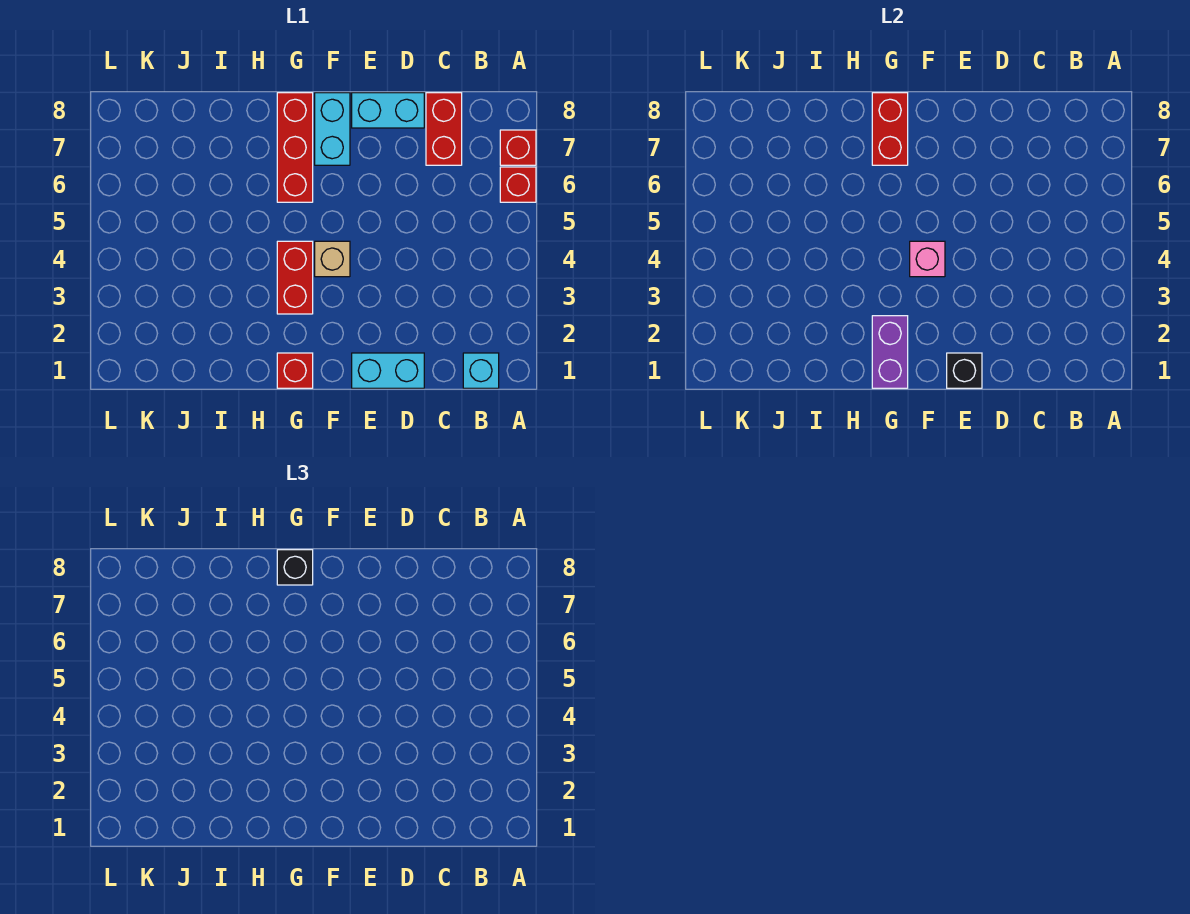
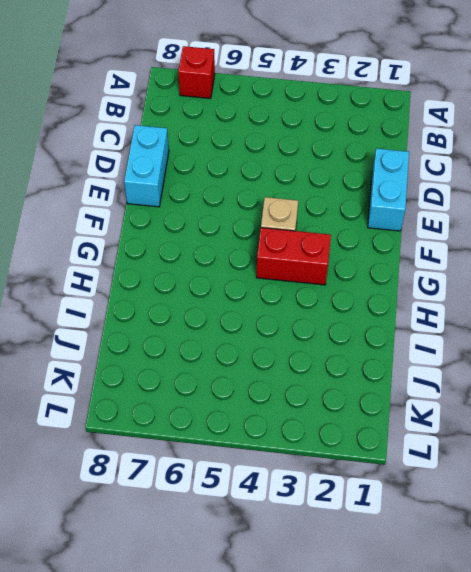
none -> red brick A6 level 1
none -> cyan brick B1 level 1
none -> red brick C7:C8 level 1

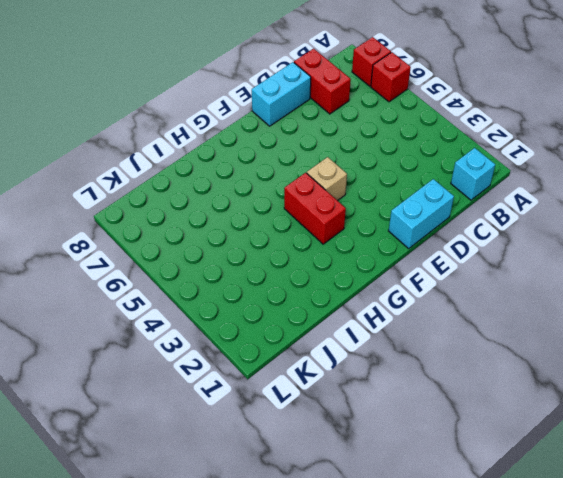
none -> cyan brick F7:F8 level 1
none -> red brick G1 level 1
none -> red brick G6:G8 level 1

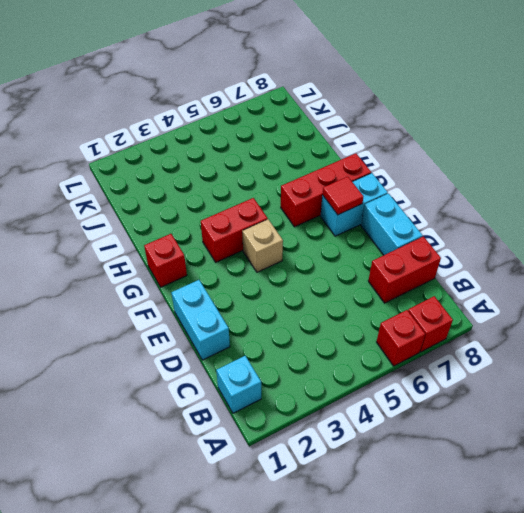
red tile F7 level 2 -> none
none -> black brick E1 level 2
none -> pink brick F4 level 2
none -> purple brick G1:G2 level 2

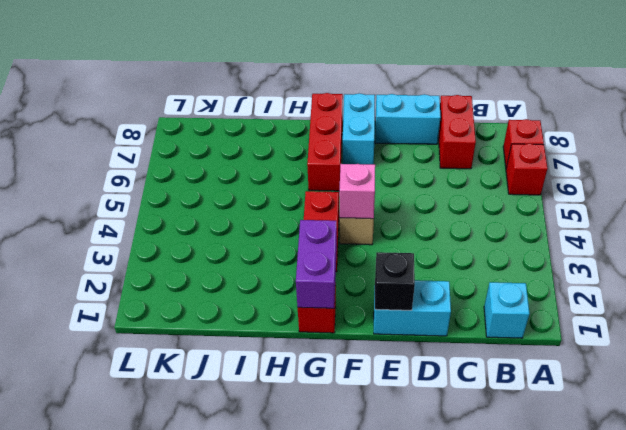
none -> red brick G7:G8 level 2
none -> black brick G8 level 3

